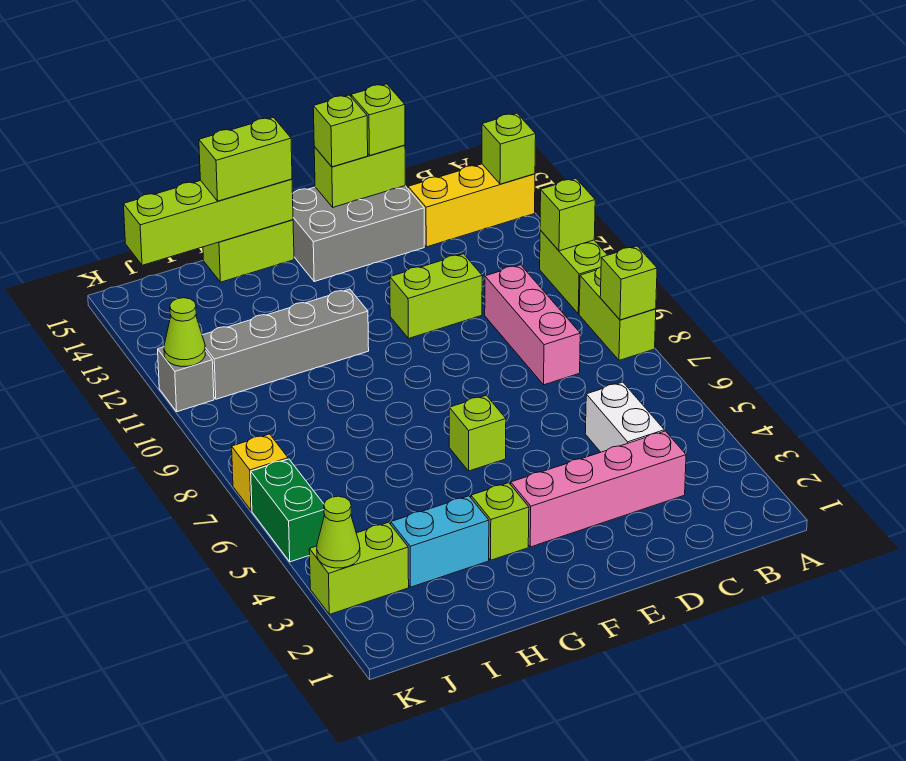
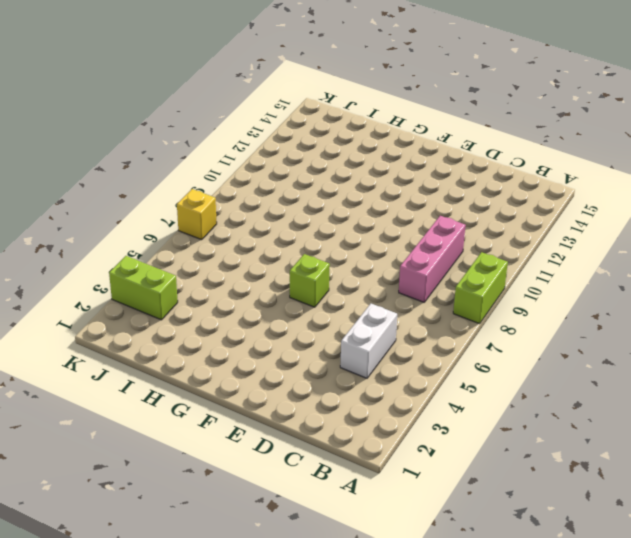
none -> lime brick A10:A11 level 1
none -> yellow brick A14:C14 level 1
none -> pink brick C3:F3 level 1

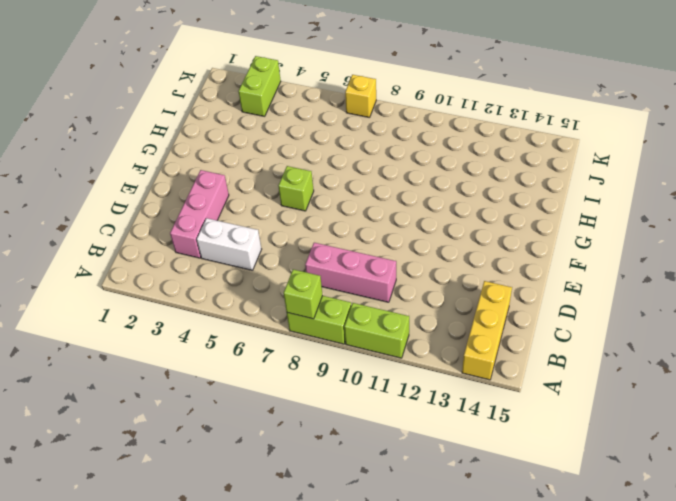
pink brick C3:E3 level 1 -> pink brick C3:F3 level 1
none -> lime brick D11:E11 level 1
none -> grey brick D14:F15 level 1
none -> lime brick G3 level 1

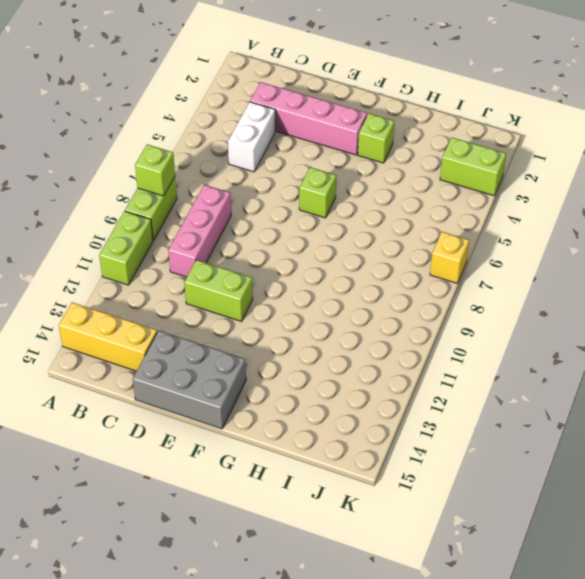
none -> grey brick G11:J11 level 1
none -> lime brick G15:H15 level 1
none -> cyan brick H3:I3 level 1

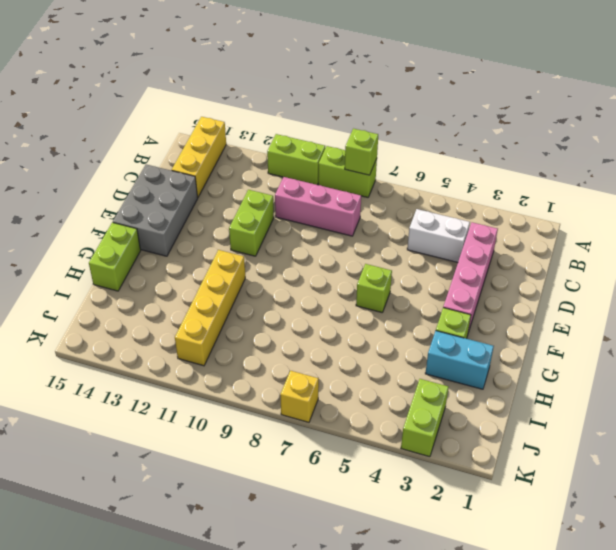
yellow brick G11:J11 level 1 -> grey brick G11:J11 level 1
cyan brick H2:H3 level 1 -> cyan brick H3:I3 level 1
none -> green brick K5:K6 level 1
none -> grey brick K11 level 1
none -> lime brick A11 level 2

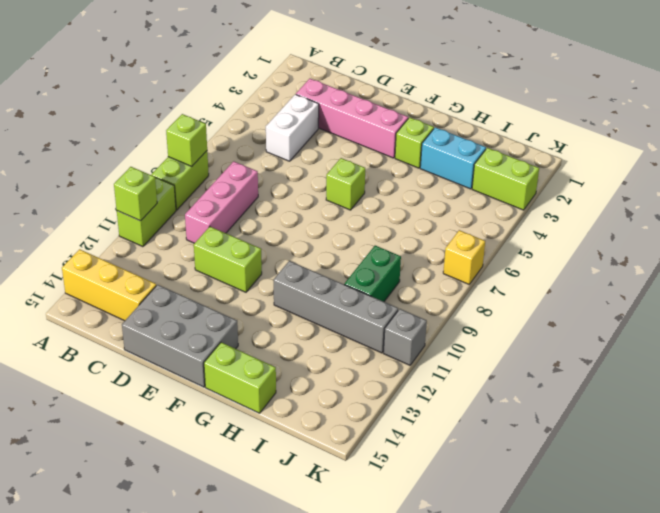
green brick I9:I10 level 1 -> green brick K5:K6 level 1
none -> lime brick A14 level 2
none -> lime brick D15:E15 level 2
none -> lime brick G15:J15 level 2

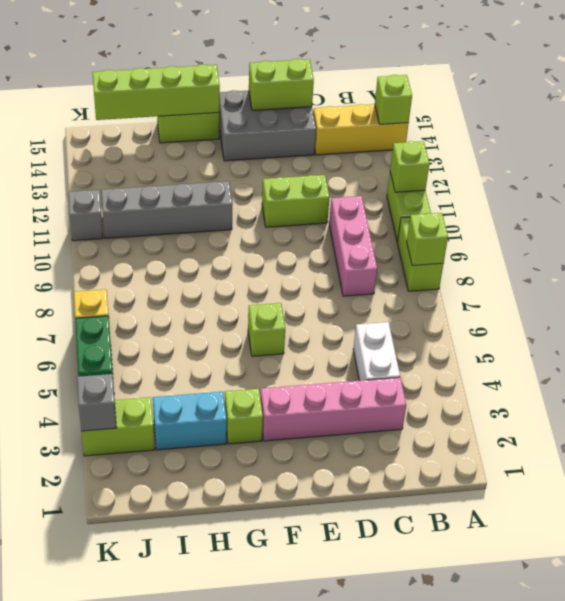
grey brick K3 level 2 -> lime cone K3 level 2
none -> lime cone K11 level 2
none -> lime brick D15 level 3
none -> lime brick E15 level 3

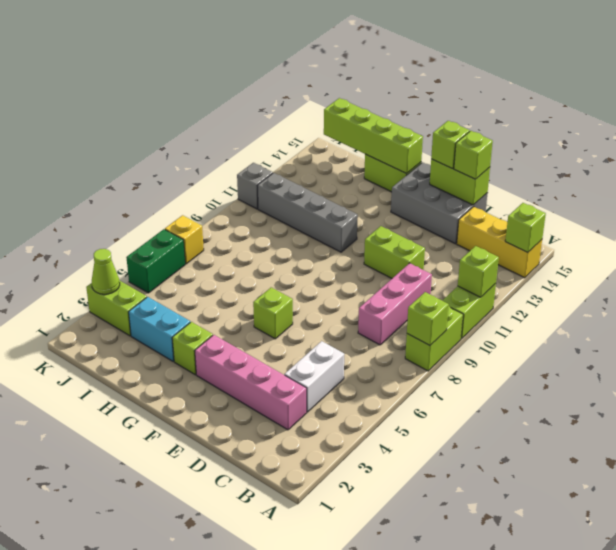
none -> lime cone K11 level 2
none -> lime brick G15:H15 level 3

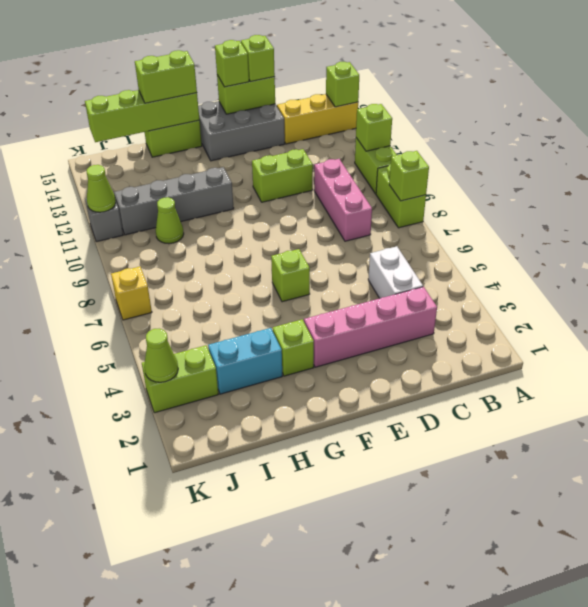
lime cone I10 level 1 -> none
none -> green brick K5:K6 level 1

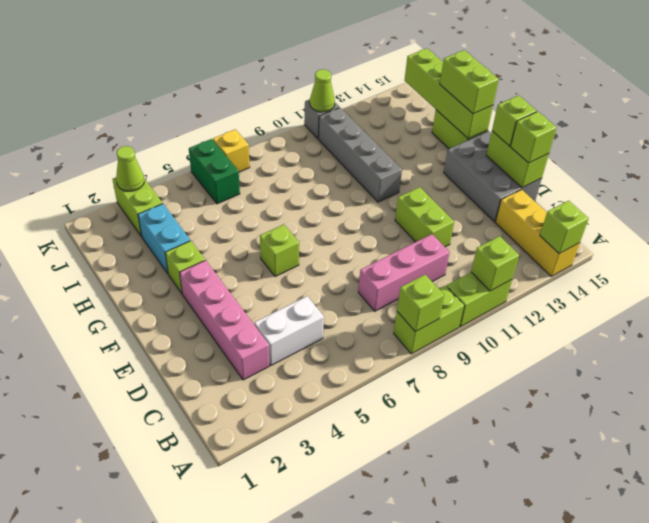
green brick J6:K6 level 1 -> green brick K5:K6 level 1

